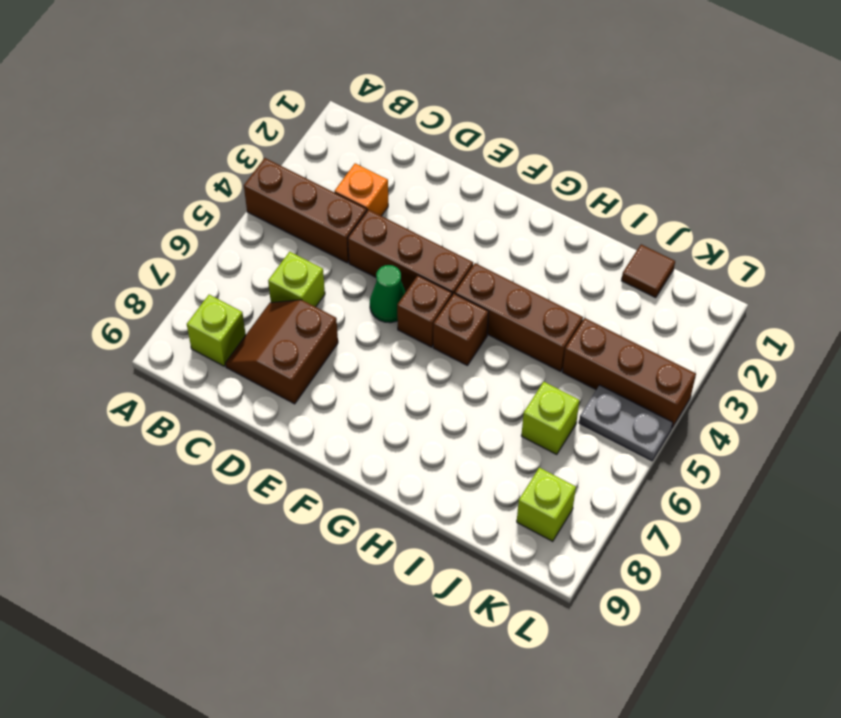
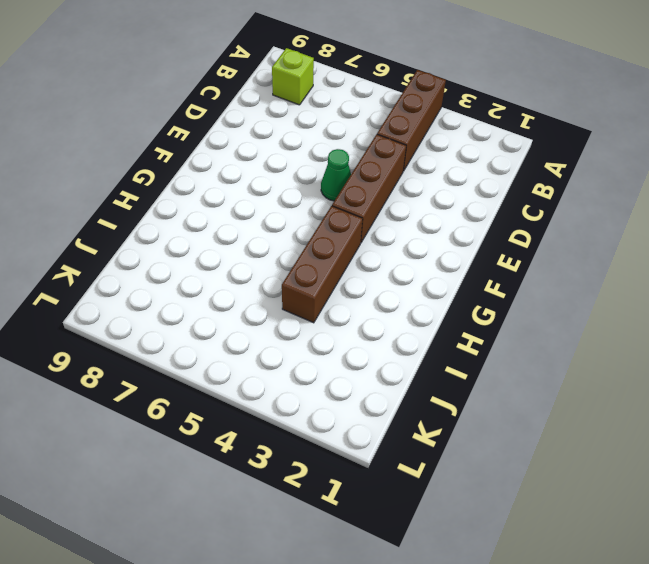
none -> orange brick C3 level 1
none -> lime brick C6 level 1
none -> brown slope C7:D8 level 1 top D

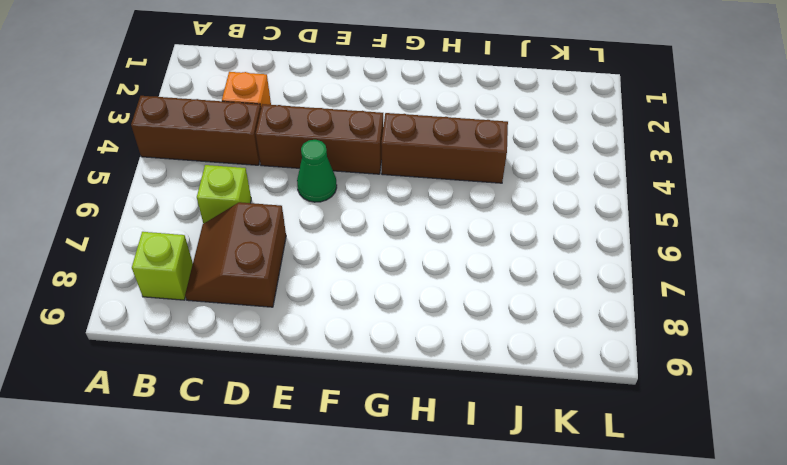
none -> brown brick F5 level 1
none -> brown brick G5 level 1
none -> brown tile J1 level 1

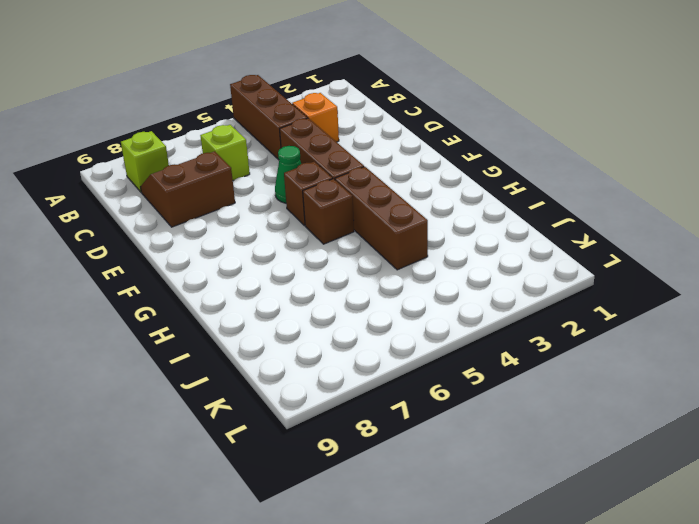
none -> brown tile J1 level 1
none -> brown brick J4:L4 level 1
none -> lime brick J6 level 1

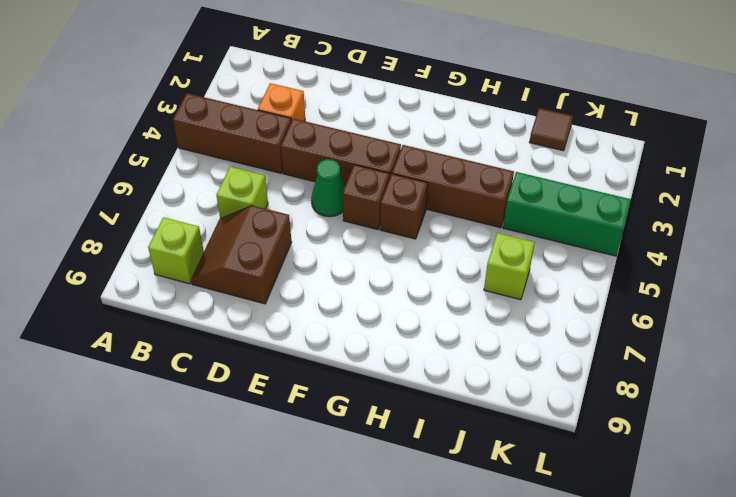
green brick J4:L4 level 1 -> brown brick J4:L4 level 1
none -> grey plate K5:L5 level 1
none -> lime brick K8 level 1

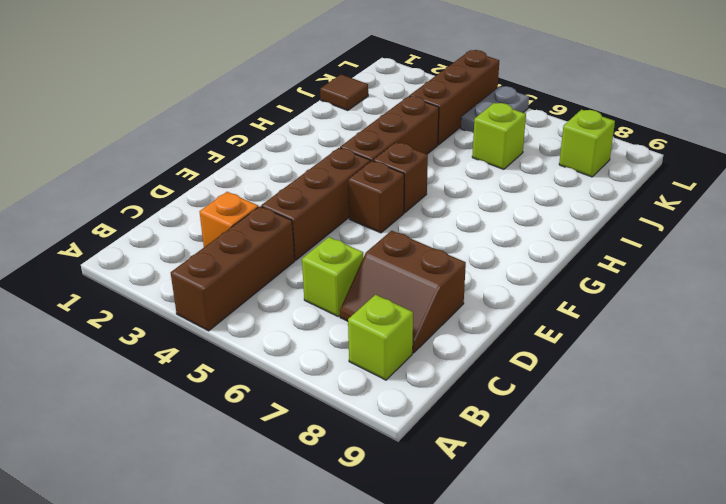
none -> green cone E5 level 1

